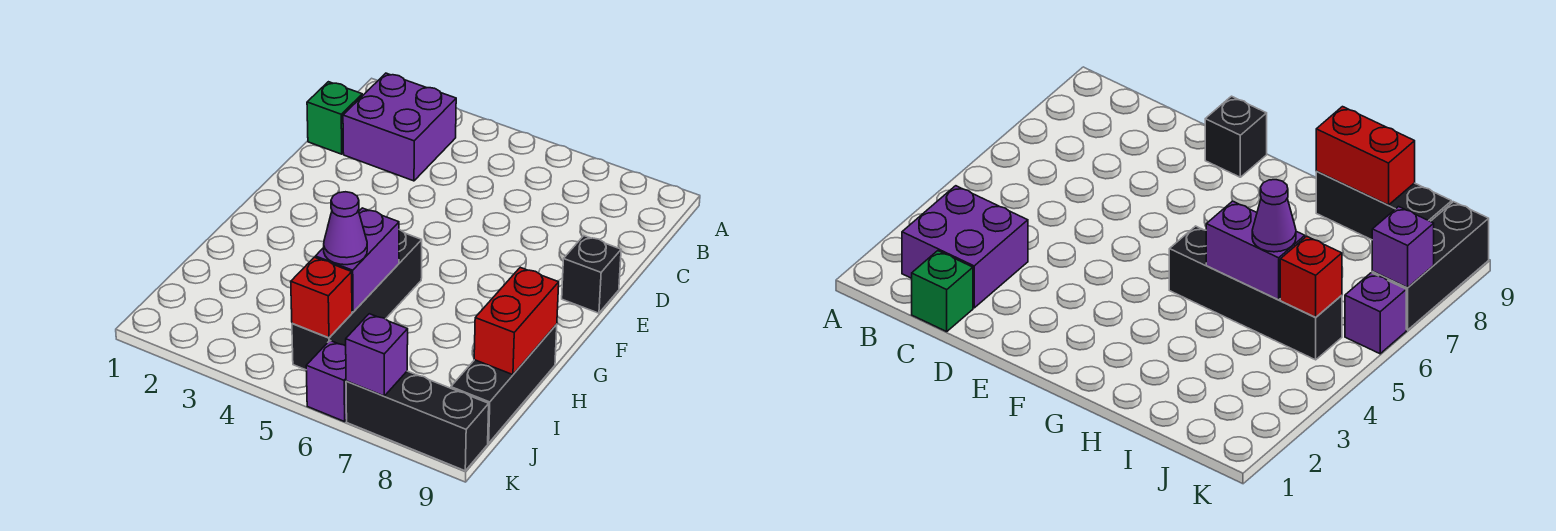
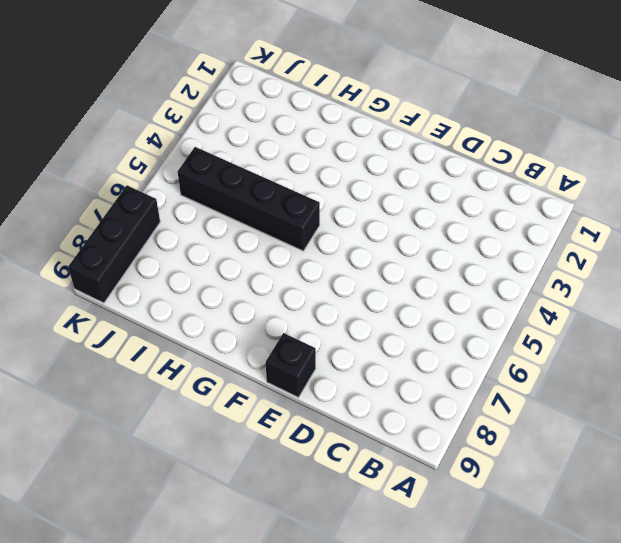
none -> purple brick B2:C3 level 1
none -> green brick C1 level 1
none -> black brick H9:J9 level 1

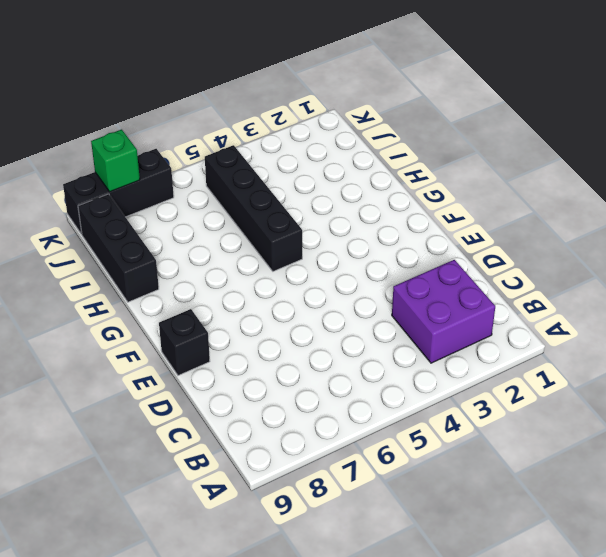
green brick K8 level 2 -> green brick C1 level 1
none -> purple brick K6 level 1
none -> purple brick H5:I5 level 2
none -> red brick H9:I9 level 2

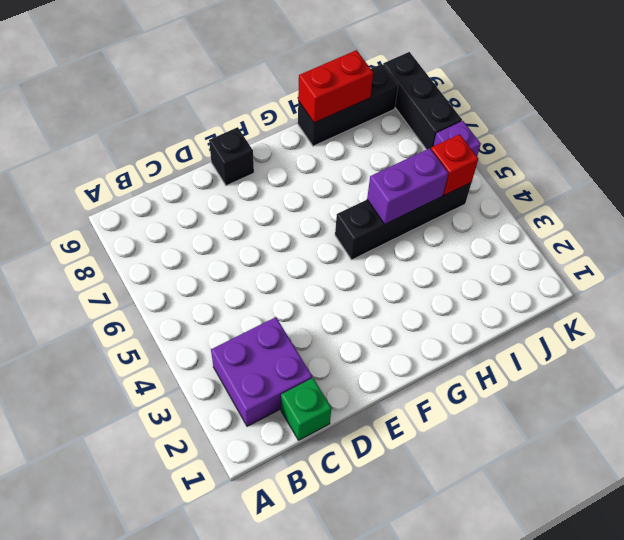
none -> purple brick K7 level 2
none -> purple cone I5 level 3

